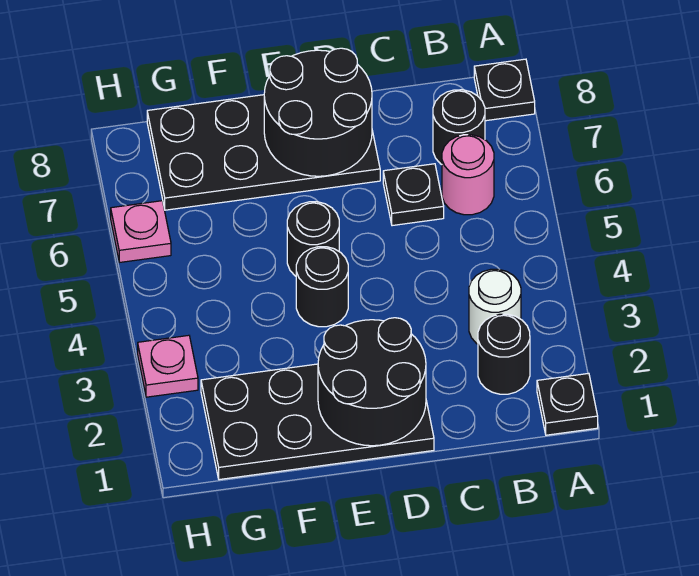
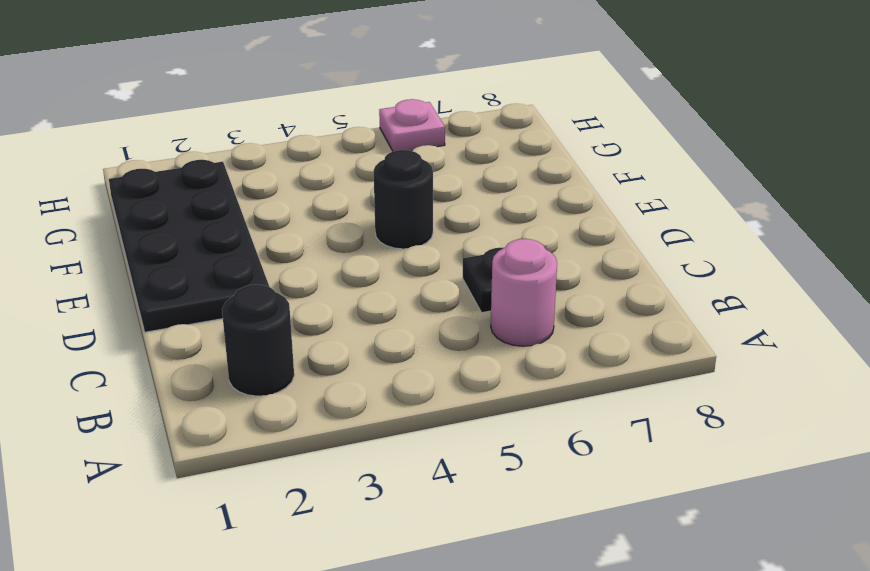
none -> black plate A1 level 1
none -> black plate A8 level 1
none -> white round brick B3 level 1

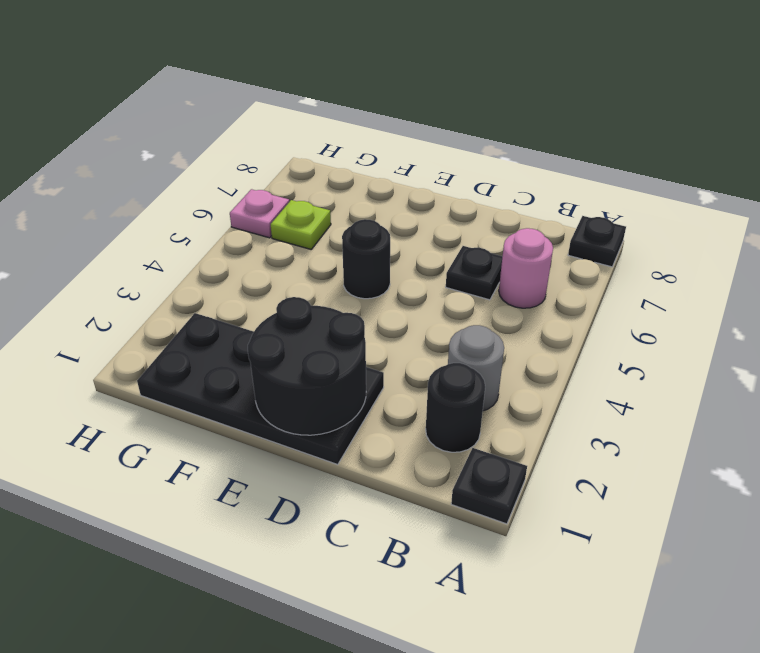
grey round brick B3 level 1 -> white round brick B3 level 1
lime plate G6 level 1 -> none
none -> black round brick B7 level 1
none -> black plate D7:G8 level 1
none -> black round brick E4 level 1

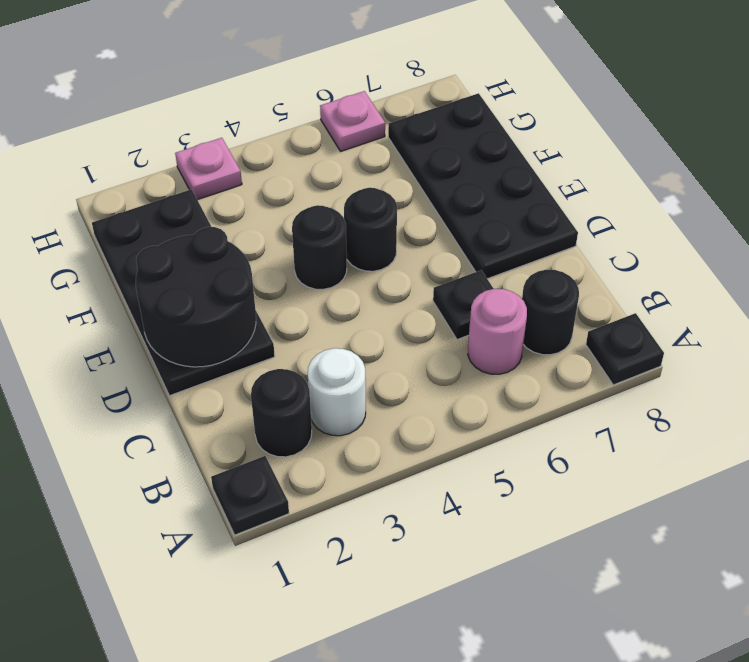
none -> black round brick D7:E8 level 2

